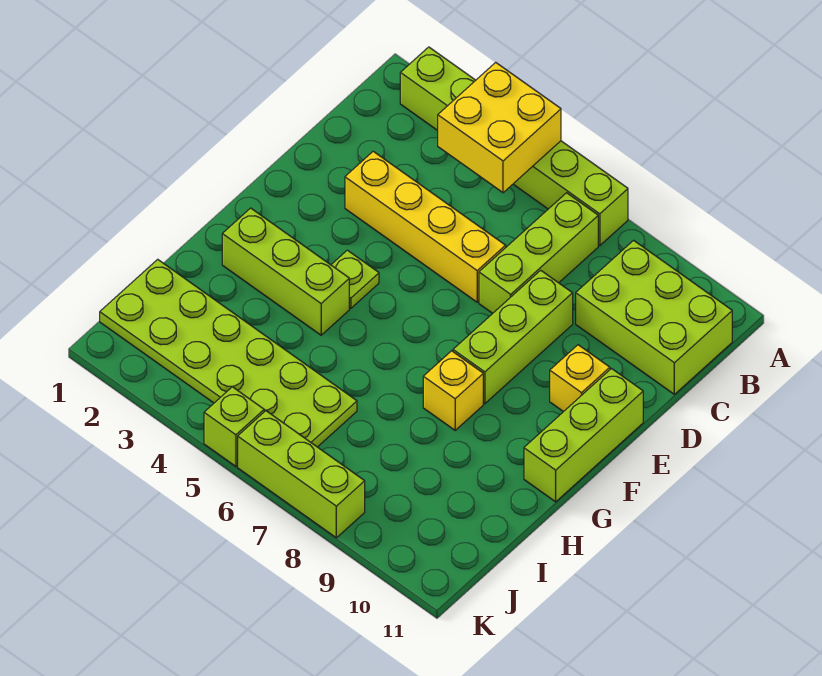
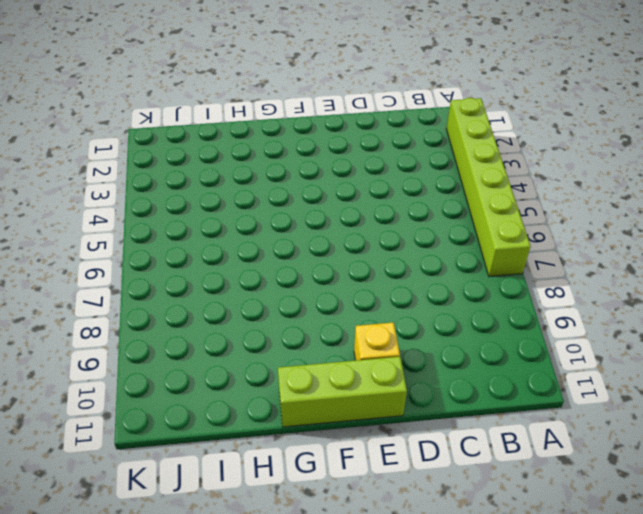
none -> lime brick B7:D7 level 1
none -> lime brick B9:C11 level 1
none -> yellow brick D3:D6 level 1

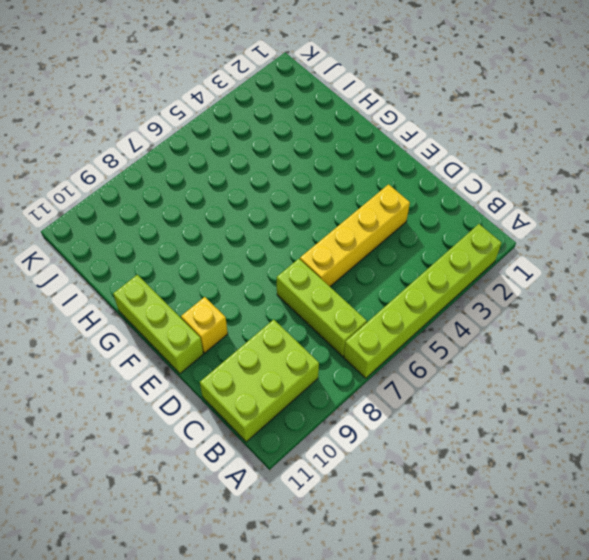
none -> lime brick D8:F8 level 1
none -> lime plate F4 level 1
none -> lime brick G2:G4 level 1

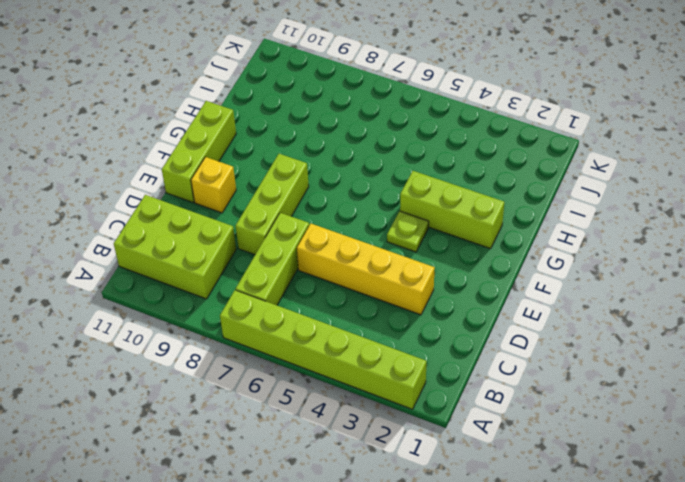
none -> yellow brick G8 level 1
none -> lime plate I1:J6 level 1
none -> lime brick K5 level 1

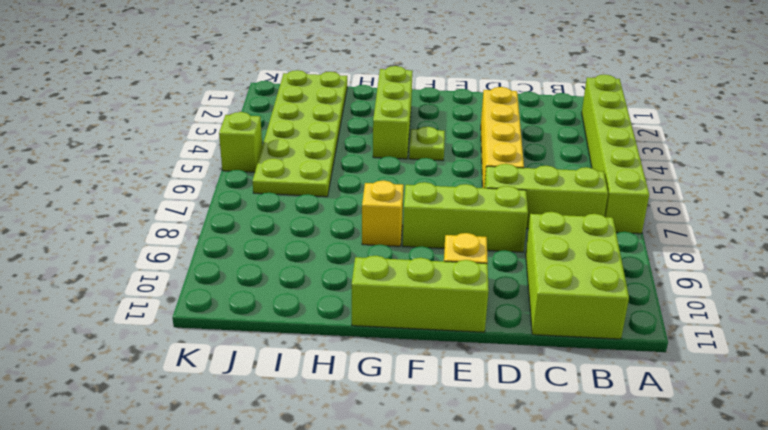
none -> lime brick K6:K8 level 1
none -> yellow brick A4:B5 level 2

